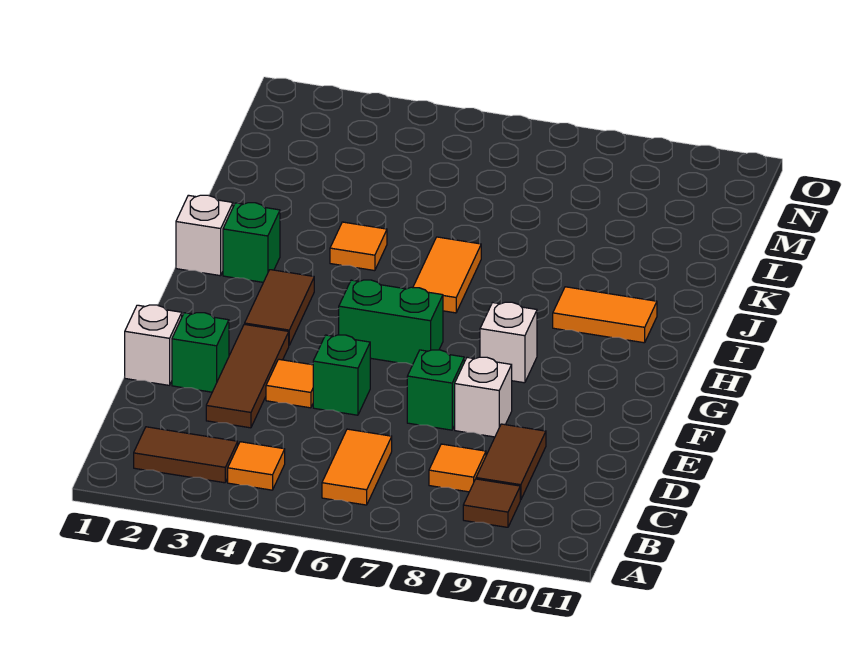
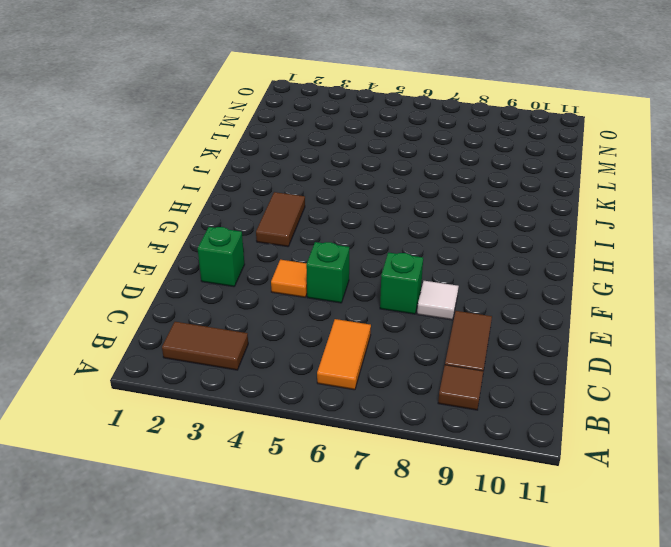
white tile E8 level 1 -> white brick E8 level 1
none -> orange tile B4 level 1
none -> orange tile C8 level 1
none -> brown tile D3:F3 level 1

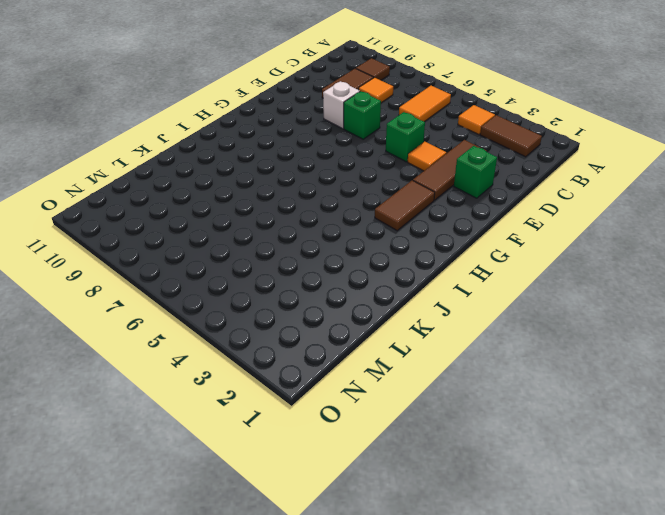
none -> white brick E1 level 1
none -> green brick G5:G6 level 1
none -> white brick G8 level 1

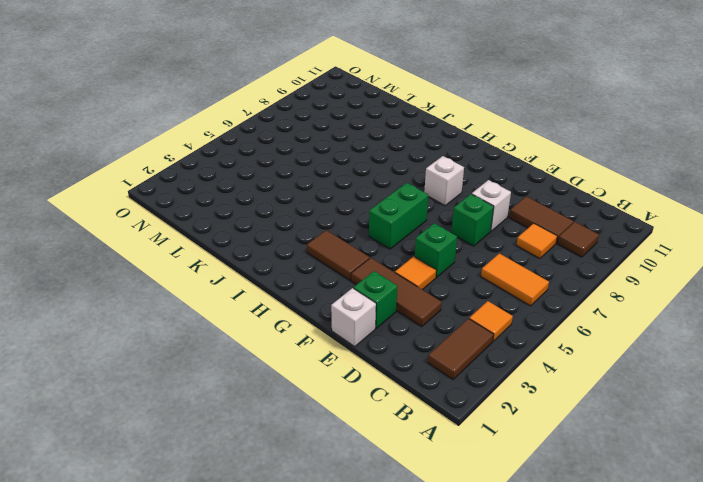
none -> white brick I1 level 1
none -> green brick I2 level 1
none -> orange tile I6:J6 level 1

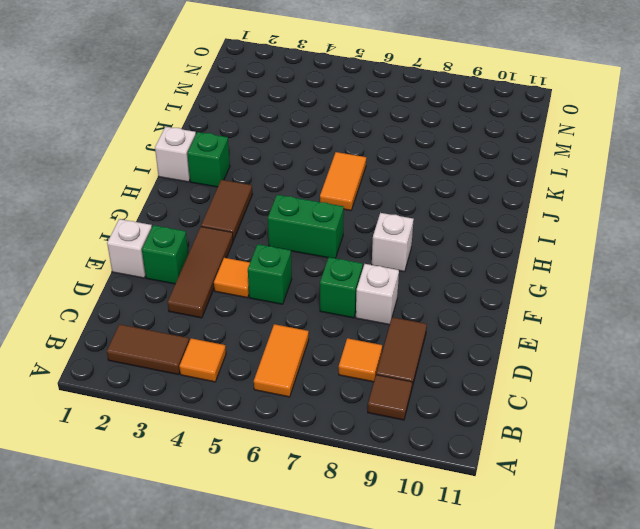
none -> orange tile I9:I10 level 1
none -> orange tile J4 level 1

